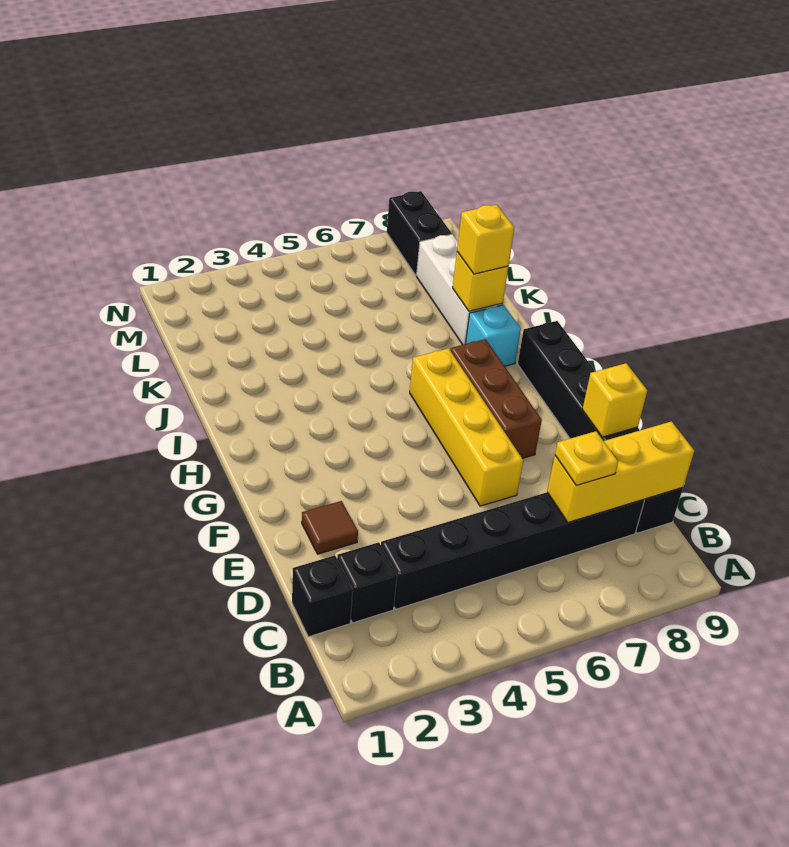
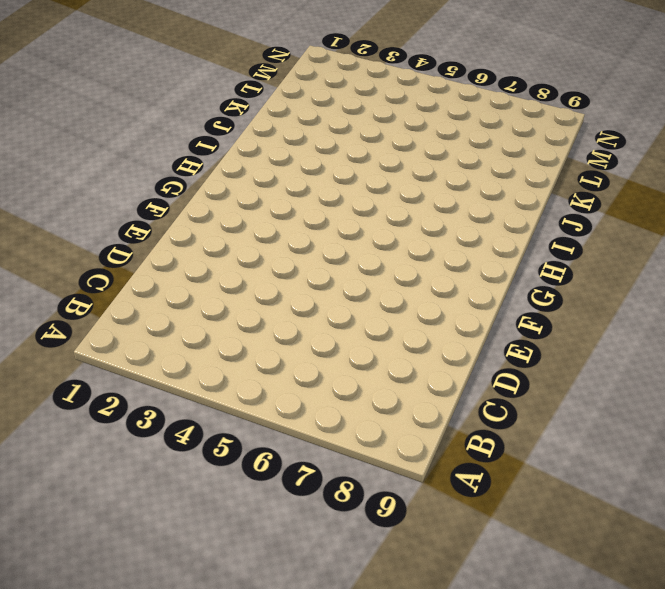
none -> black brick C1 level 1
none -> black brick C2 level 1
none -> black brick C3:C8 level 1

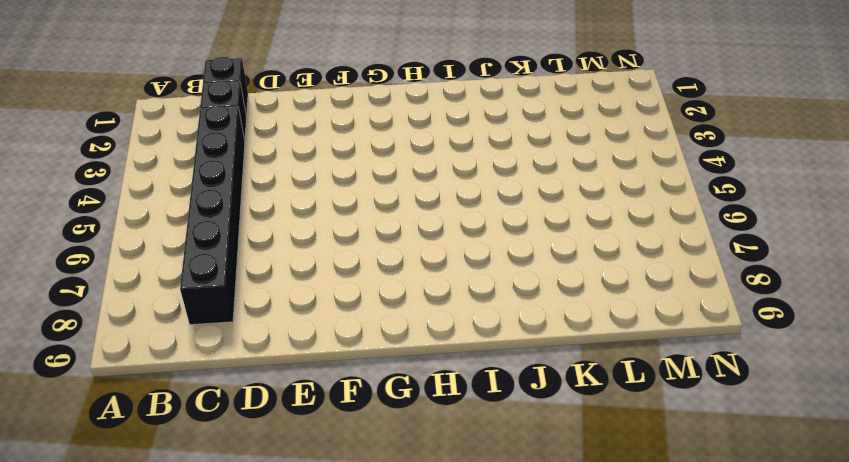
none -> black brick C9:H9 level 1
none -> brown tile E2 level 1
none -> yellow brick E6:H6 level 1

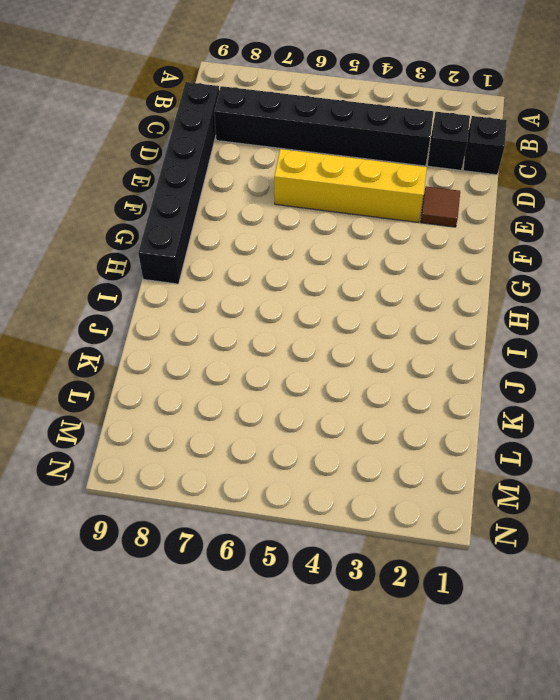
yellow brick E3:E6 level 1 -> yellow brick E6:H6 level 1
none -> brown brick F7:H7 level 1
none -> cyan brick I8 level 1
none -> white brick J8:L8 level 1

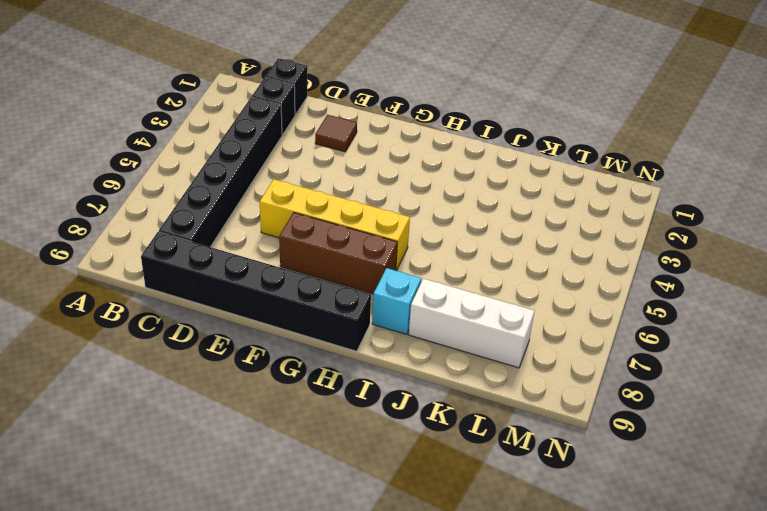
none -> black brick M8:N8 level 1
none -> yellow brick C7:C9 level 2
none -> yellow brick E9 level 2

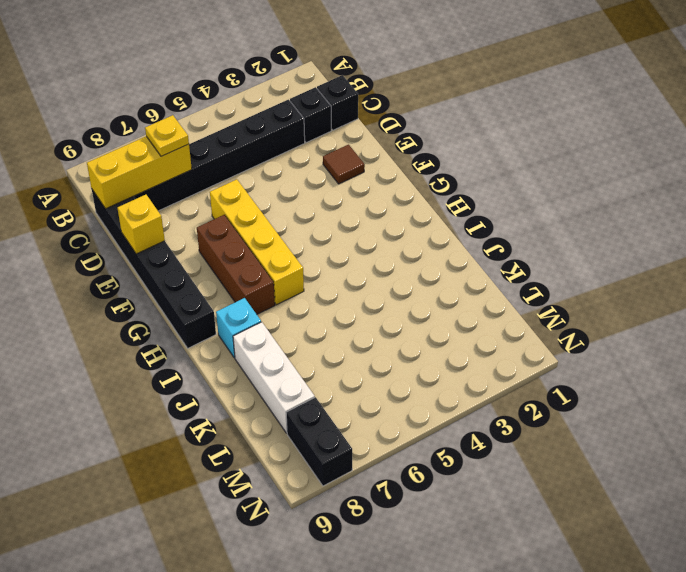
none -> yellow brick J8 level 2
none -> yellow brick J8 level 3

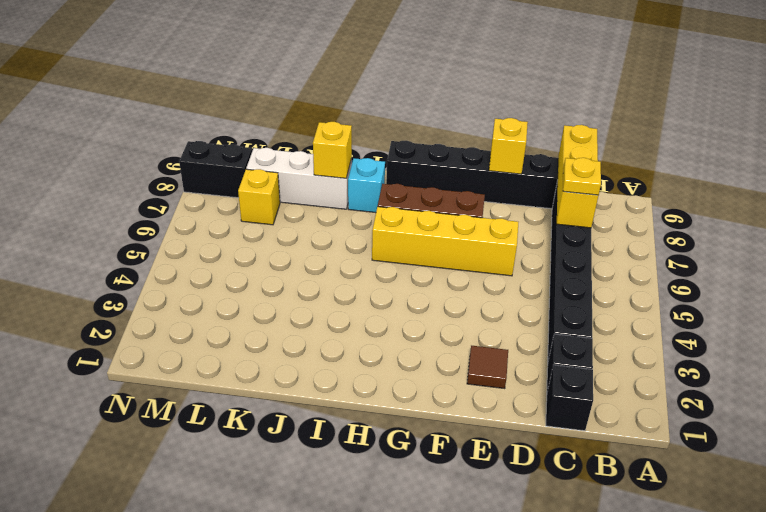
yellow brick L7 level 1 -> yellow brick J8 level 3

